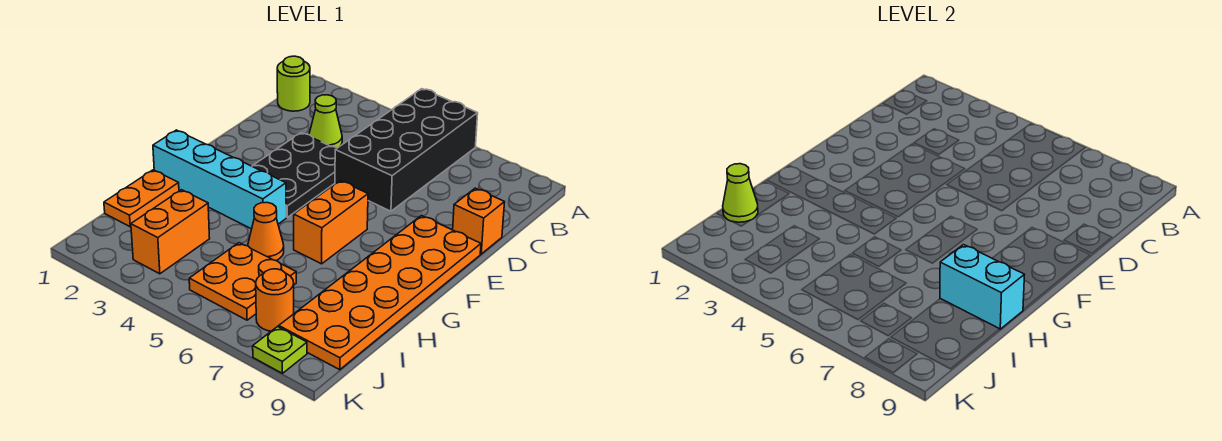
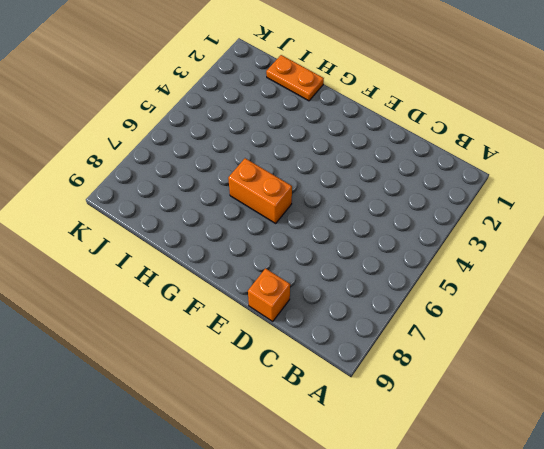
none -> black brick A5:D6 level 1
none -> lime round brick B1 level 1
none -> lime cone C3 level 1

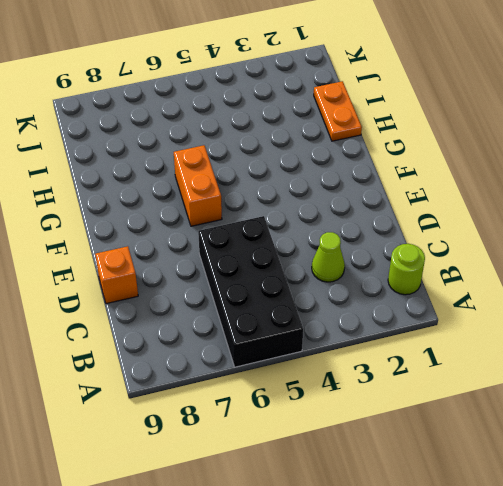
none -> black plate D3:F4 level 1
none -> orange plate E8:J9 level 1
none -> cyan brick G1:G4 level 1

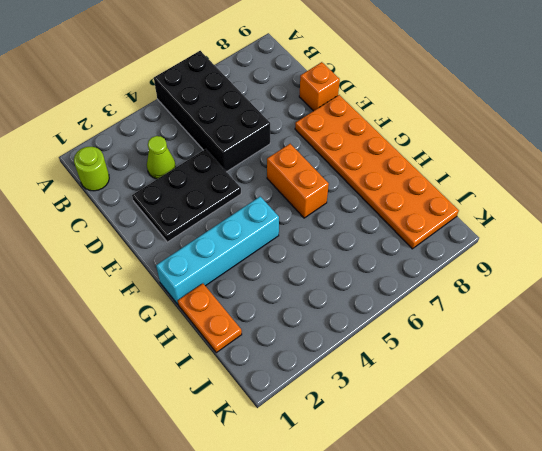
black plate D2:E4 level 1 -> black plate D3:F4 level 1
none -> orange cone H5 level 1
none -> orange brick I3:J3 level 1
none -> orange plate I5:J6 level 1

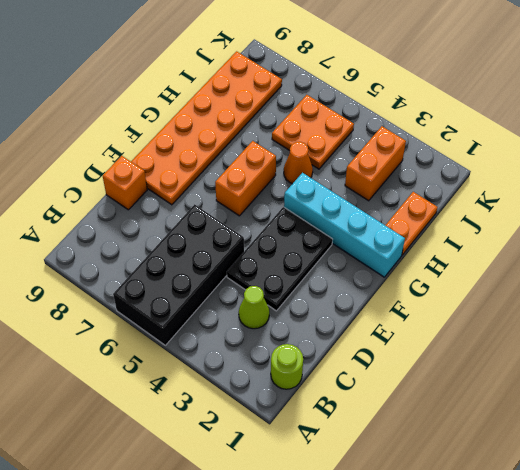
none -> orange round brick J7 level 1
none -> lime plate K8 level 1
none -> cyan brick H8:H9 level 2

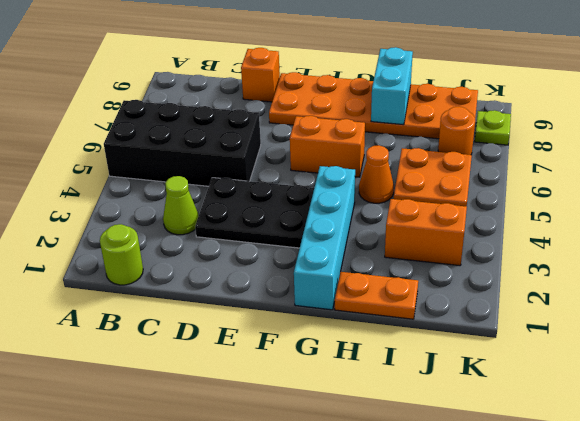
none -> lime cone I1 level 2

